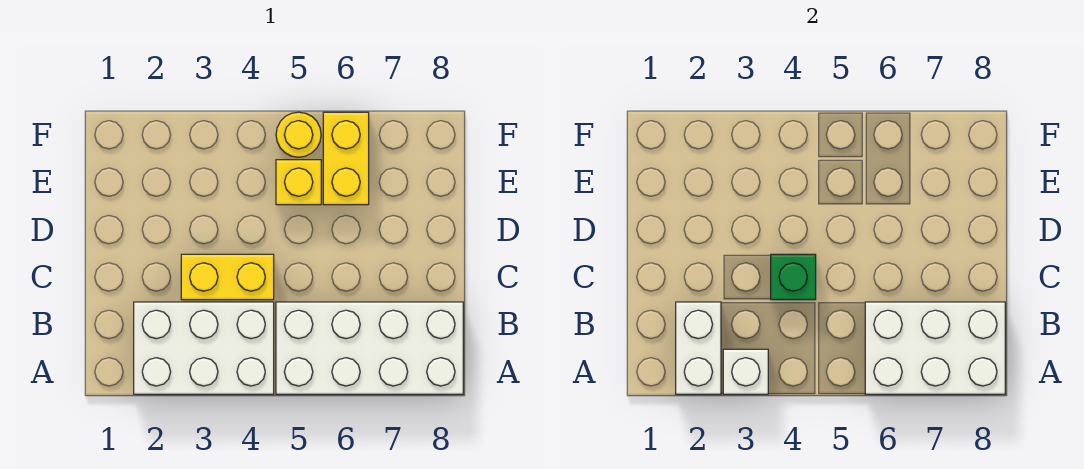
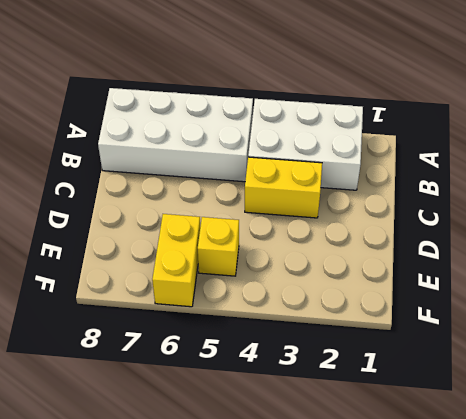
none -> yellow round brick F5 level 1
none -> white brick A2:B2 level 2

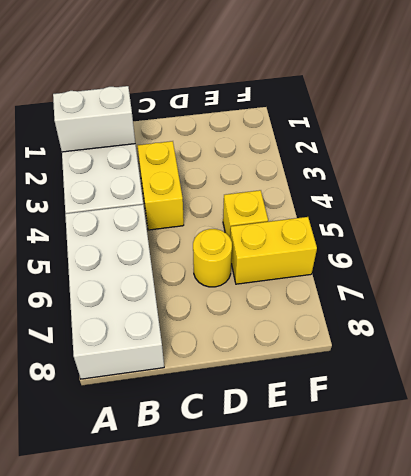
yellow round brick D6 level 1 -> yellow round brick F5 level 1
none -> white brick A3 level 2
none -> white brick A6:B8 level 2

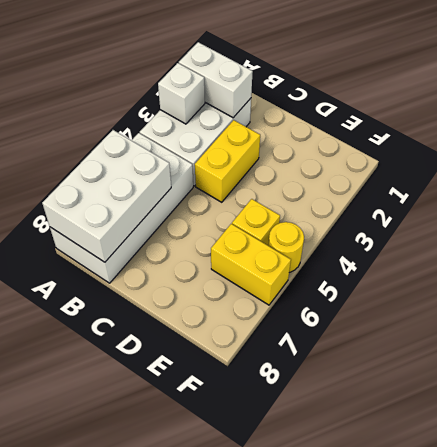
none -> green brick C4 level 2

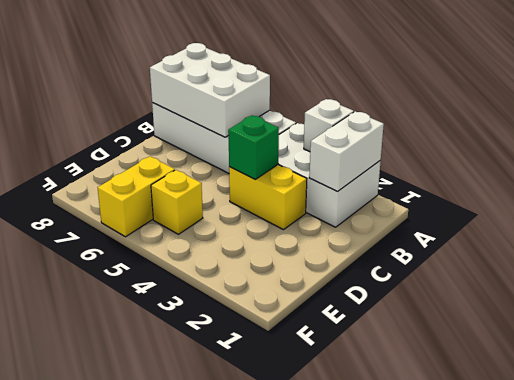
none -> yellow round brick F5 level 1

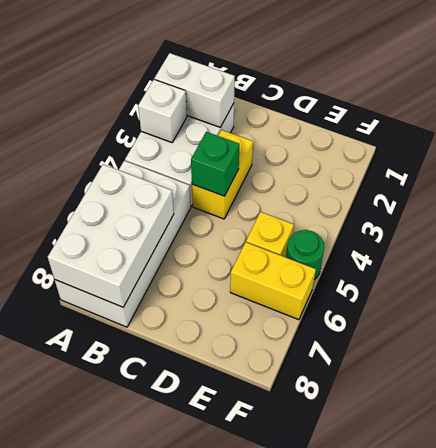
green round brick F5 level 1 -> yellow round brick F5 level 1

